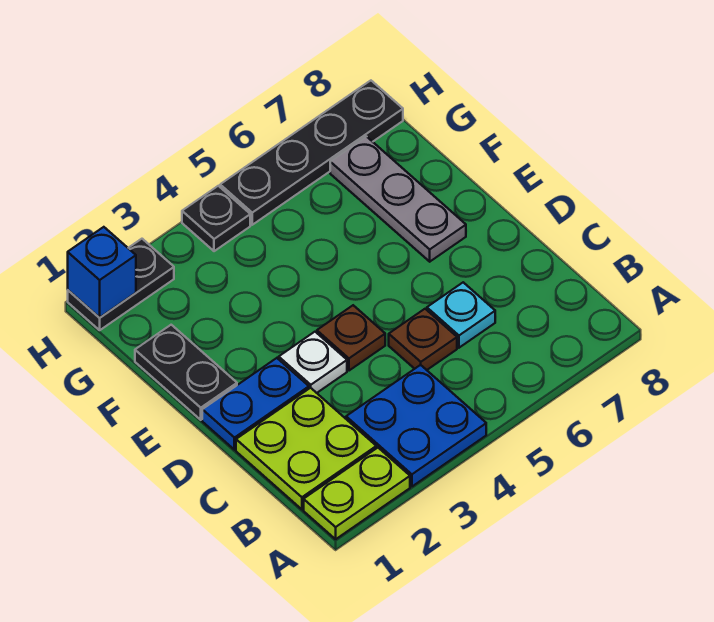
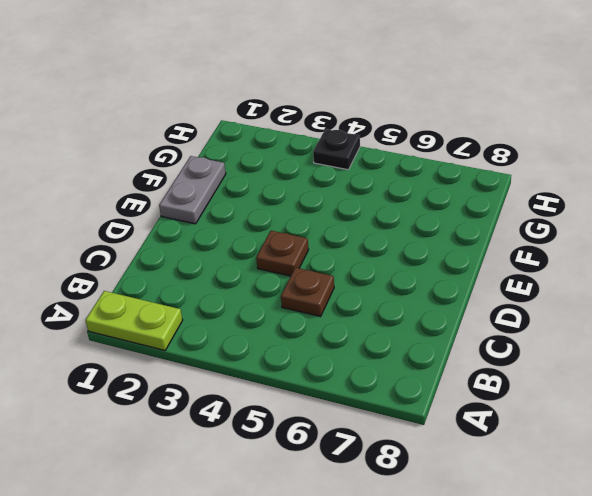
grey plate E1:F1 level 1 -> black plate E1:F1 level 1
none -> blue plate A3:B4 level 1
none -> lime plate B1:C2 level 1
none -> cyan plate C6 level 1

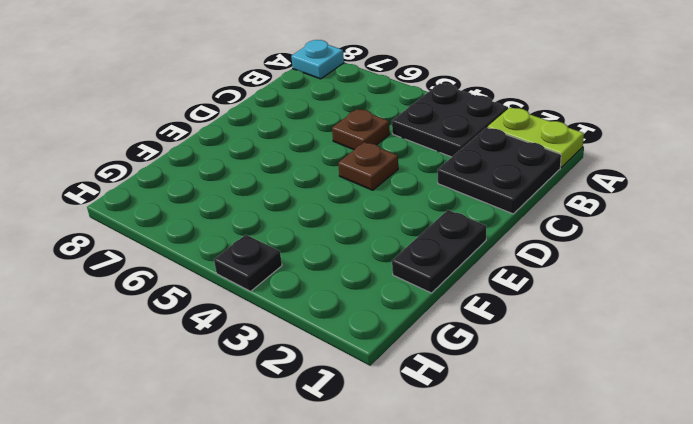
black plate A3:B4 level 1 -> blue plate A3:B4 level 1
cyan plate A8 level 1 -> cyan plate C6 level 1
black plate B1:C2 level 1 -> lime plate B1:C2 level 1
none -> blue plate D1:D2 level 1
none -> white plate D3 level 1
none -> grey plate E7:G7 level 1

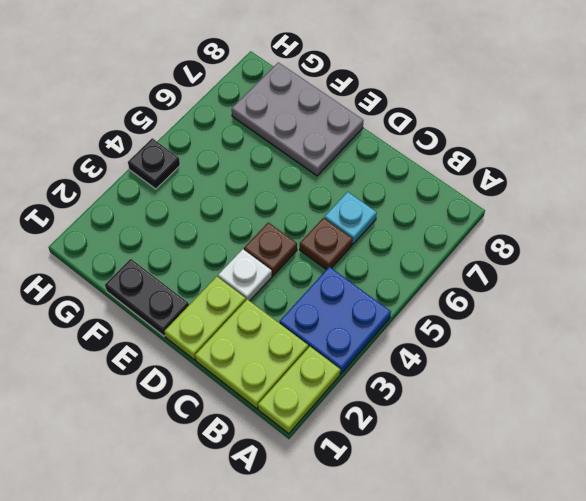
lime plate D1:D2 level 1 -> blue plate D1:D2 level 1
grey plate E7:G8 level 1 -> grey plate E7:G7 level 1
none -> black plate H1:H2 level 1
none -> black plate H5:H8 level 1
none -> blue brick H1 level 2

